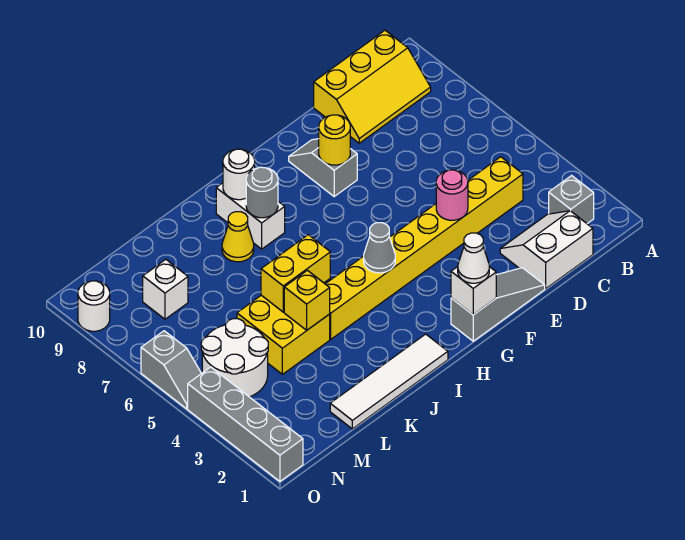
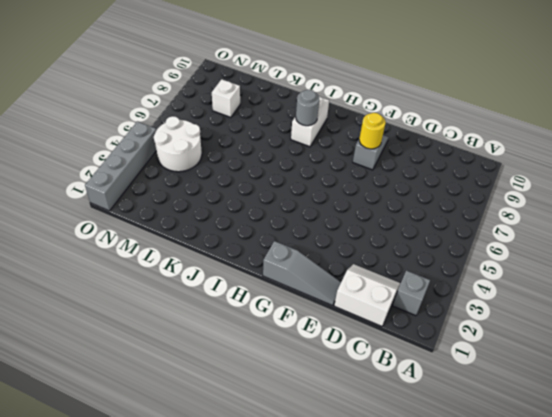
none -> yellow slope B9:D10 level 1 top 10
none -> yellow brick C4:J4 level 1
none -> white tile I1:L1 level 1

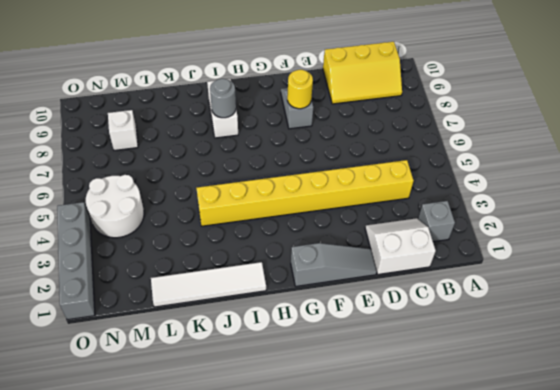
none -> yellow cone J8 level 1
none -> yellow brick K4:L5 level 1
none -> grey slope O5:O6 level 1 top 6

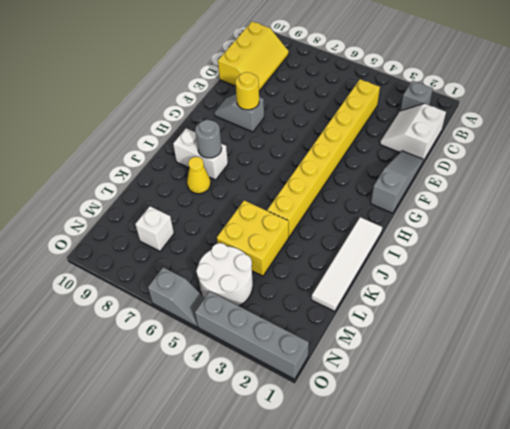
none -> white round brick O9 level 1
none -> pink round brick E4 level 2
none -> white brick G1 level 2

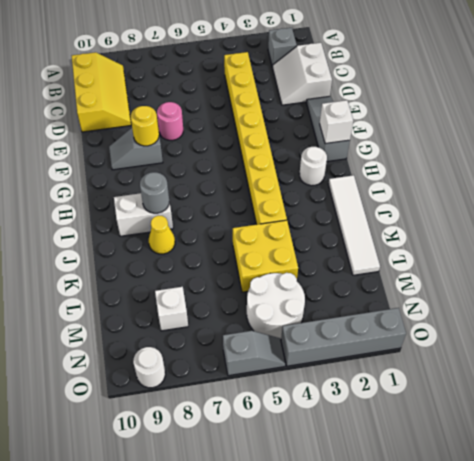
pink round brick E7 level 1 -> pink round brick E4 level 2
white round brick H2 level 1 -> white round brick I9 level 2
none -> grey cone H4 level 2
none -> yellow brick J5:K5 level 2
none -> yellow brick K4 level 2

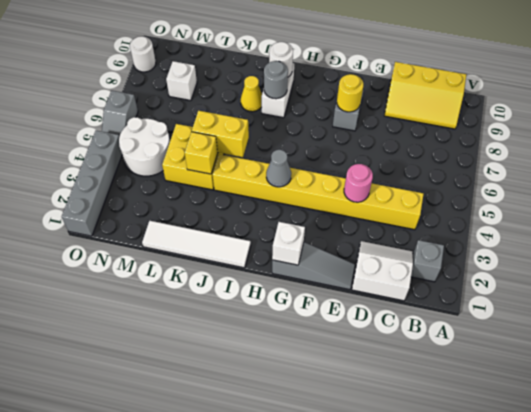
none -> white cone G1 level 3

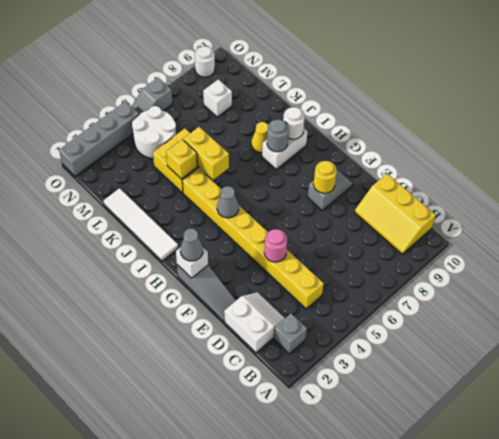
grey cone G1 level 3 -> white cone G1 level 3

